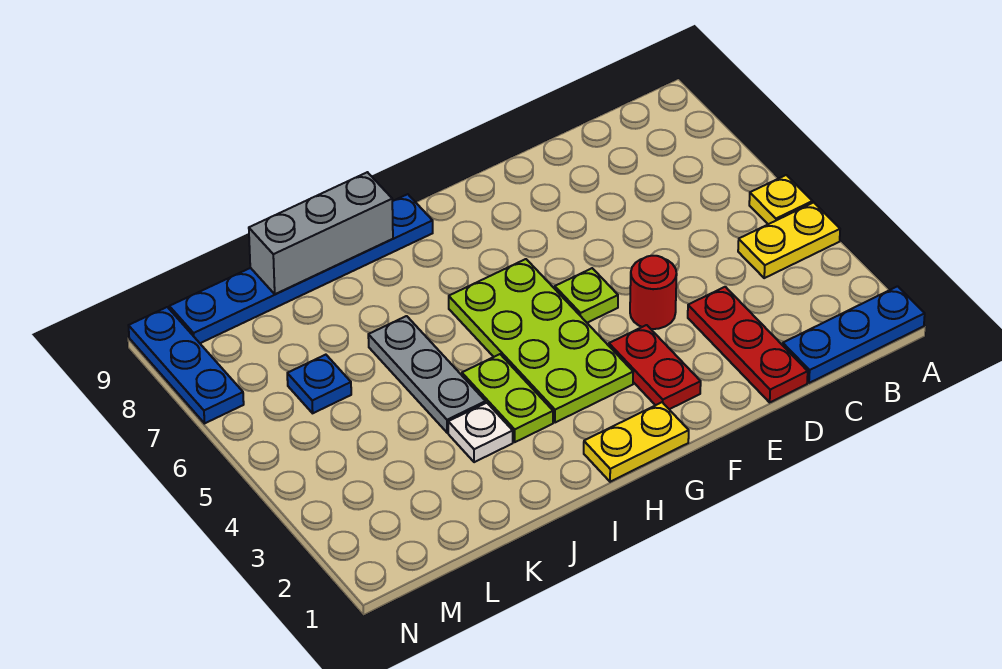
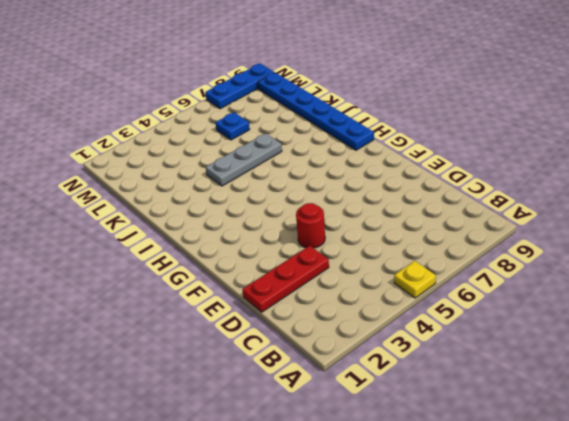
none -> blue plate A1:C1 level 1
none -> yellow plate A4:B4 level 1
none -> red plate F2:F3 level 1

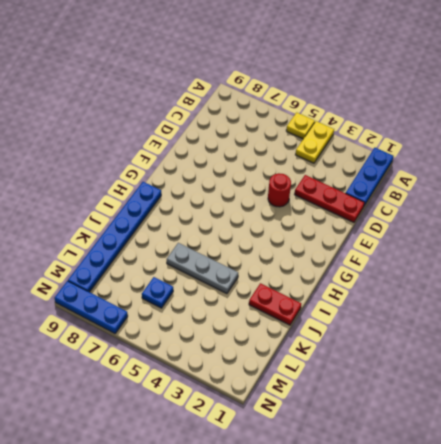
red plate J1:J2 level 1 -> red plate F2:F3 level 1
none -> lime plate F5 level 1
none -> yellow plate G1:H1 level 1
none -> lime plate G3:H6 level 1

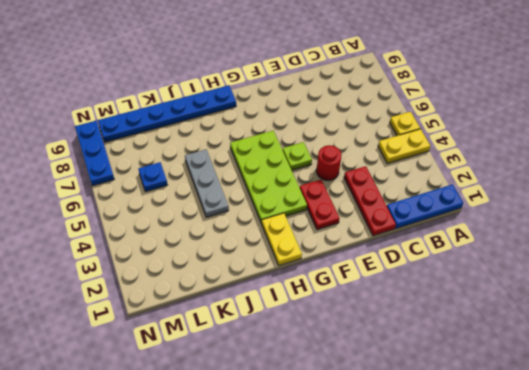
yellow plate H1:H2 level 1 -> yellow plate G1:H1 level 1
none -> lime plate I3:I4 level 1
none -> white plate J3 level 1
none -> grey brick I9:K9 level 2

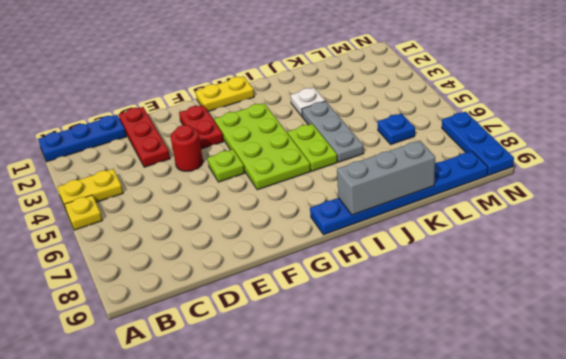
lime plate I5:I6 level 1 -> lime plate I3:I4 level 1

